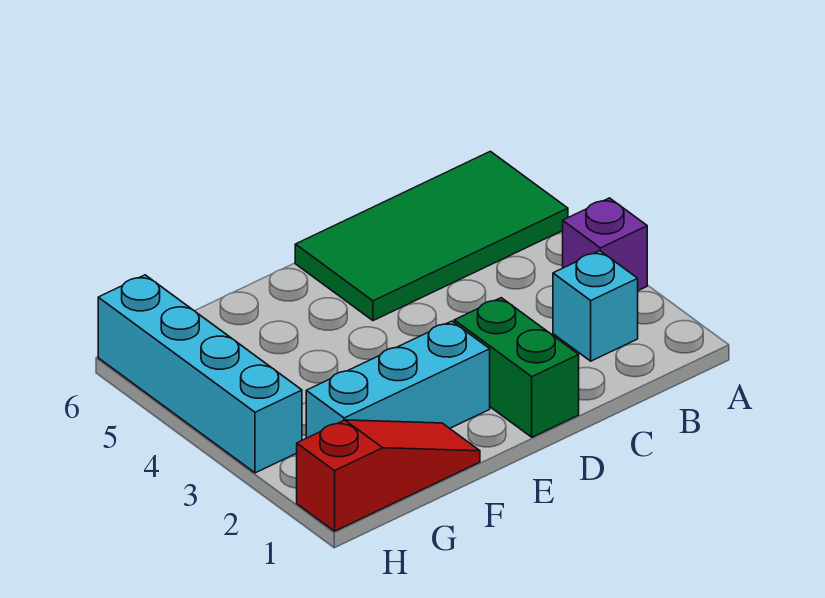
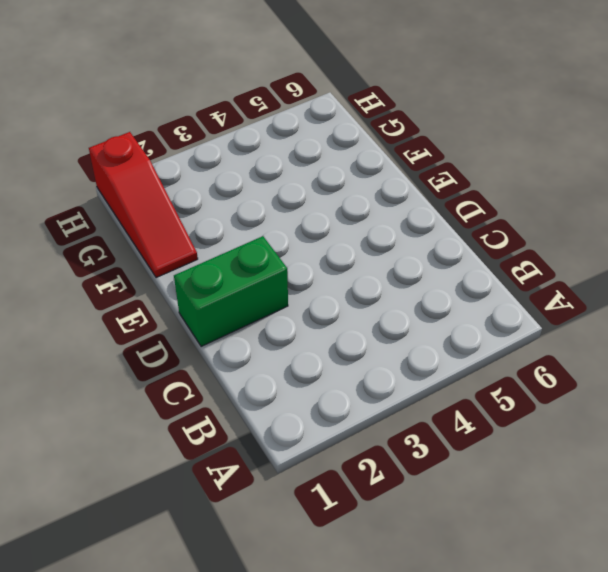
none -> purple brick A3 level 1
none -> green tile A5:D6 level 1

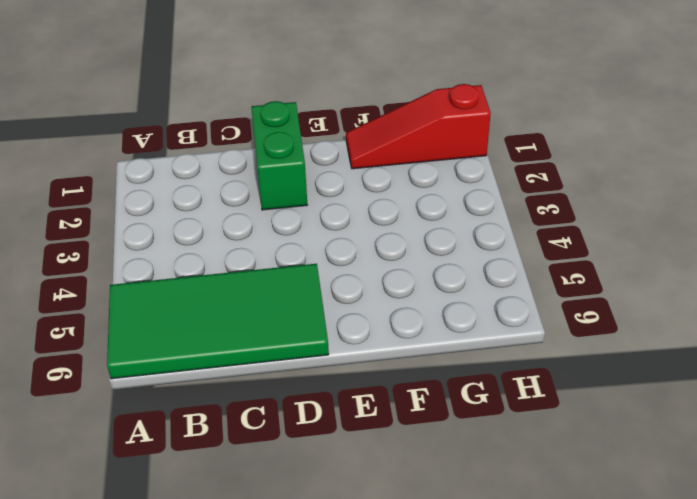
none -> purple brick A3 level 1
none -> cyan brick B2 level 1

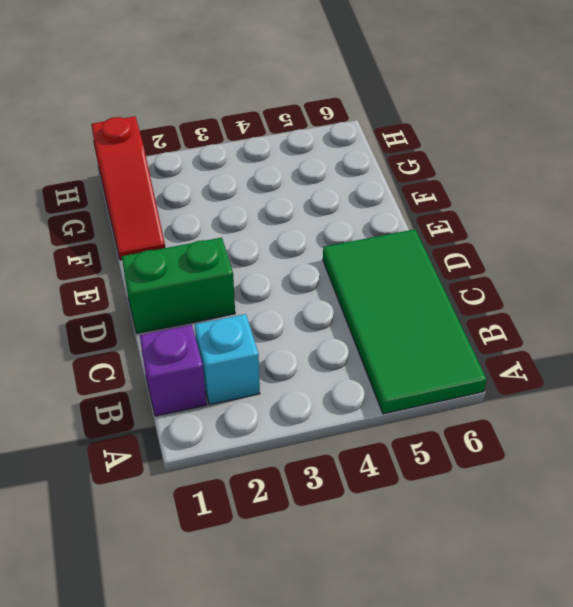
purple brick B1 level 1 -> purple brick A3 level 1
none -> cyan brick E2:G2 level 1
none -> cyan brick H3:H6 level 1

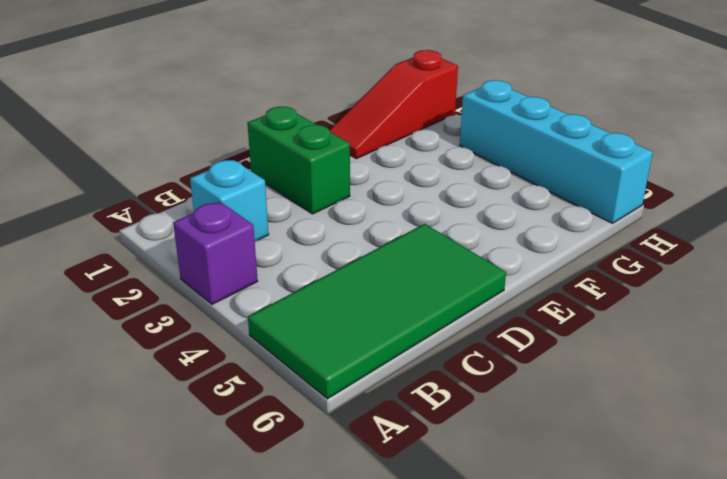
none -> cyan brick E2:G2 level 1

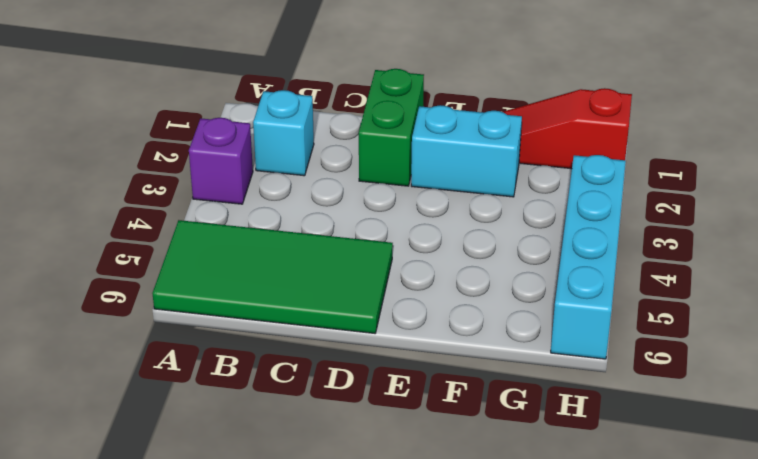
cyan brick E2:F2 level 1 -> cyan brick E2:G2 level 1

